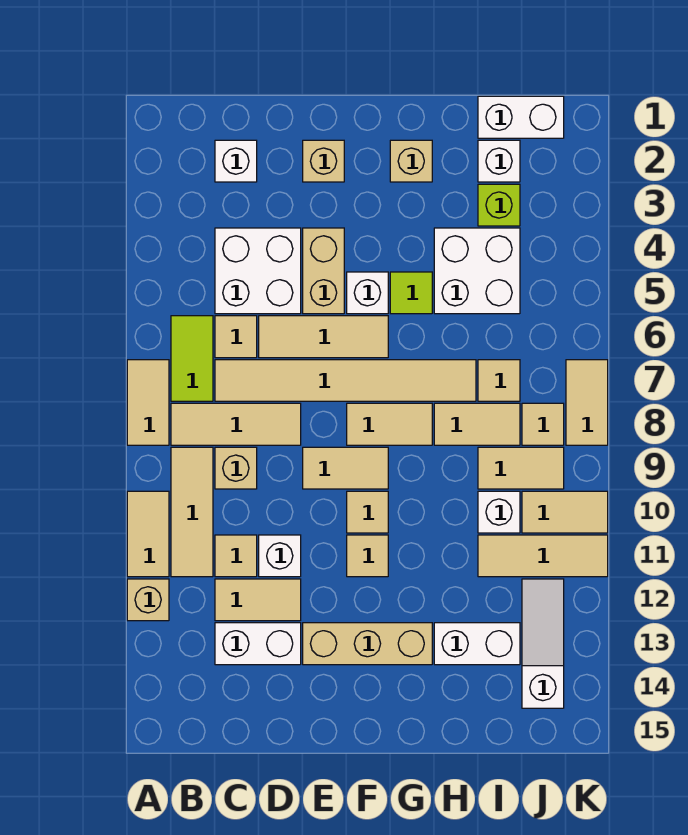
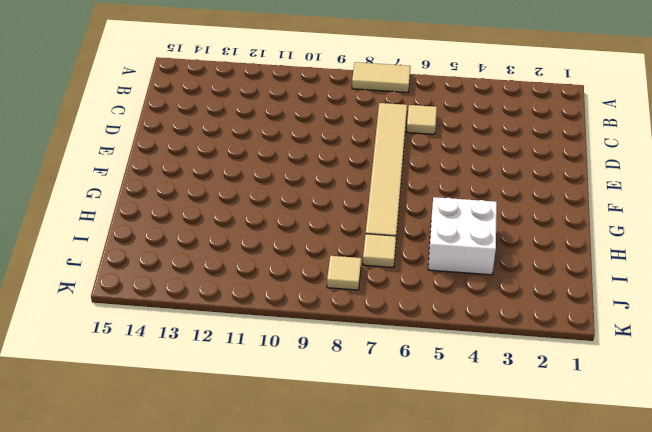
none -> tan tile A10:A11 level 1
none -> tan brick A12 level 1
none -> lime tile B6:B7 level 1
none -> tan tile B8:D8 level 1

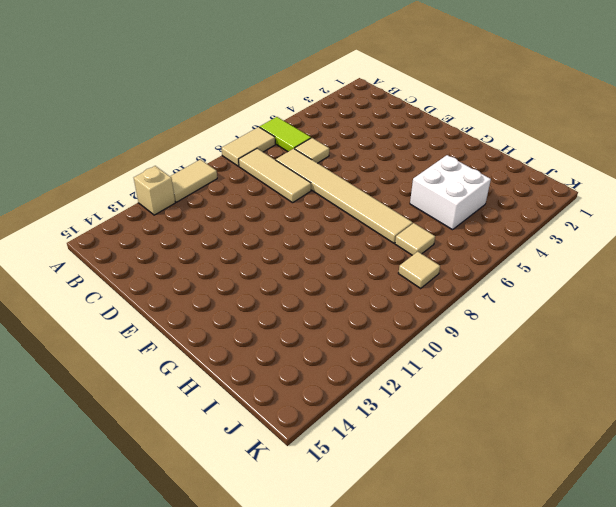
lime tile A6:B6 level 1 -> lime tile B6:B7 level 1
none -> tan tile B9:B11 level 1
none -> white brick C2 level 1
none -> white brick C4:D5 level 1
none -> tan brick C9 level 1

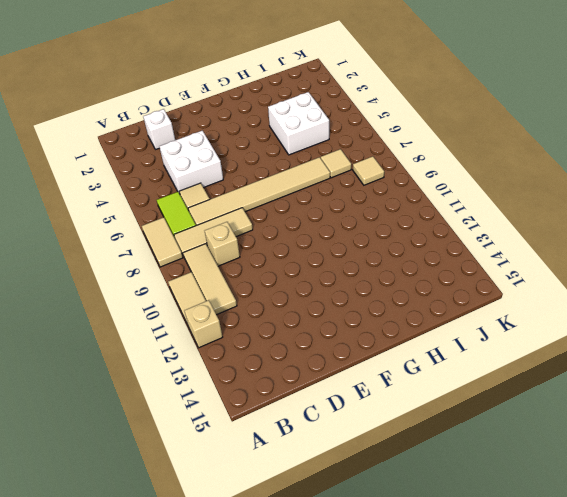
none -> tan tile C11 level 1
none -> tan tile C12:D12 level 1
none -> white brick C13:D13 level 1
none -> tan tile D6:F6 level 1

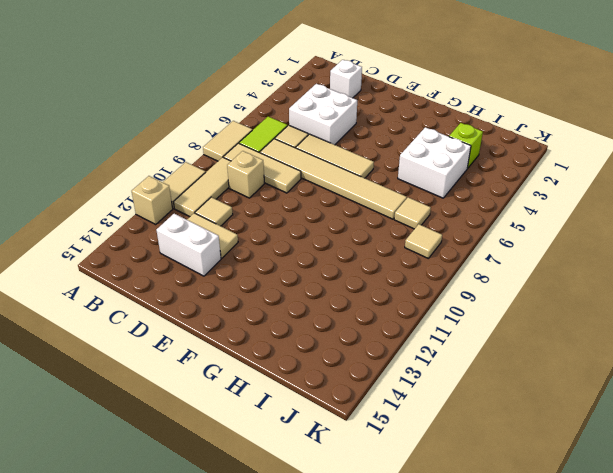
none -> white brick D11 level 1
none -> tan brick E2 level 1
none -> tan brick E4:E5 level 1
none -> tan tile E9:F9 level 1

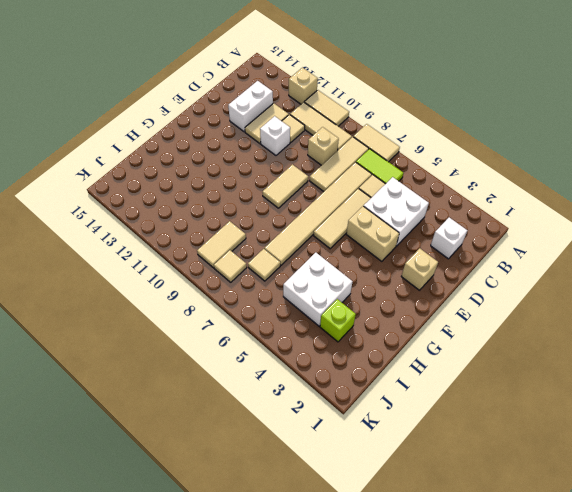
none -> tan brick E13:G13 level 1
none -> white brick F5 level 1
none -> tan tile F8:G8 level 1
none -> tan tile F10 level 1

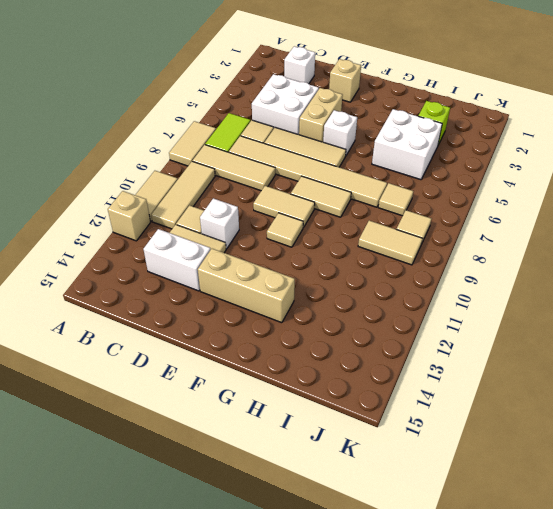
none -> tan brick C9 level 1
none -> tan tile F11 level 1
none -> tan brick G2 level 1
none -> lime tile G5 level 1

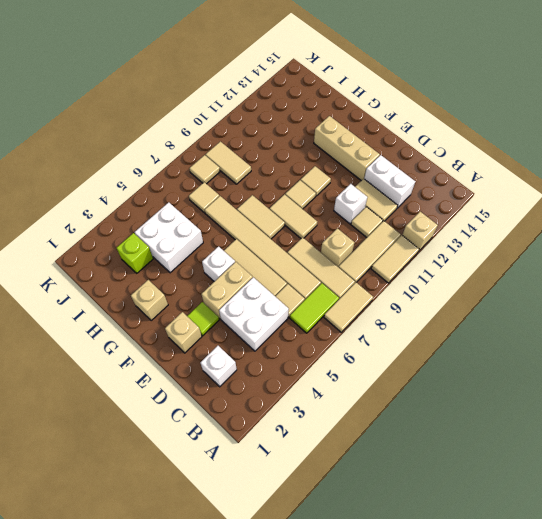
lime tile E3 level 1 -> lime tile G5 level 1
none -> tan tile H8:I8 level 1
none -> white brick H13:I13 level 1
none -> white brick I1:J1 level 1
none -> white brick I2 level 1

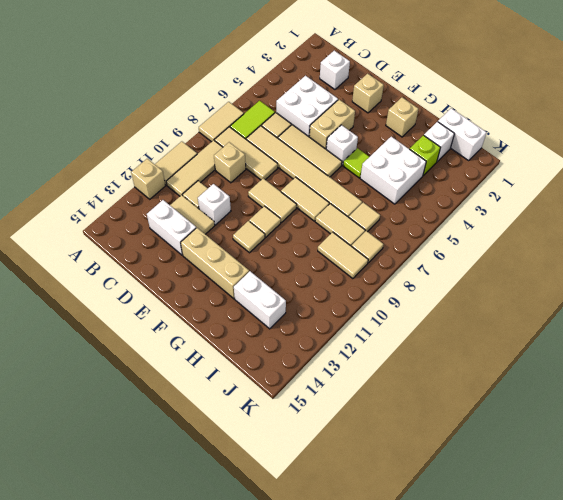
none -> white brick I10 level 1
none -> tan tile I11:K11 level 1
none -> tan tile J10:K10 level 1
none -> white slope J12:J14 level 1 top 14

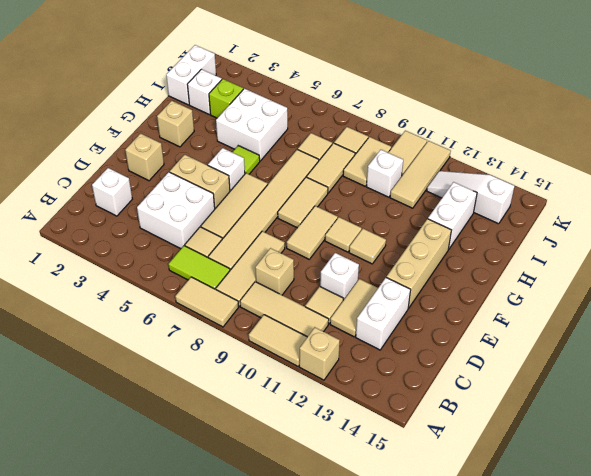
none -> tan tile K7:K8 level 1

